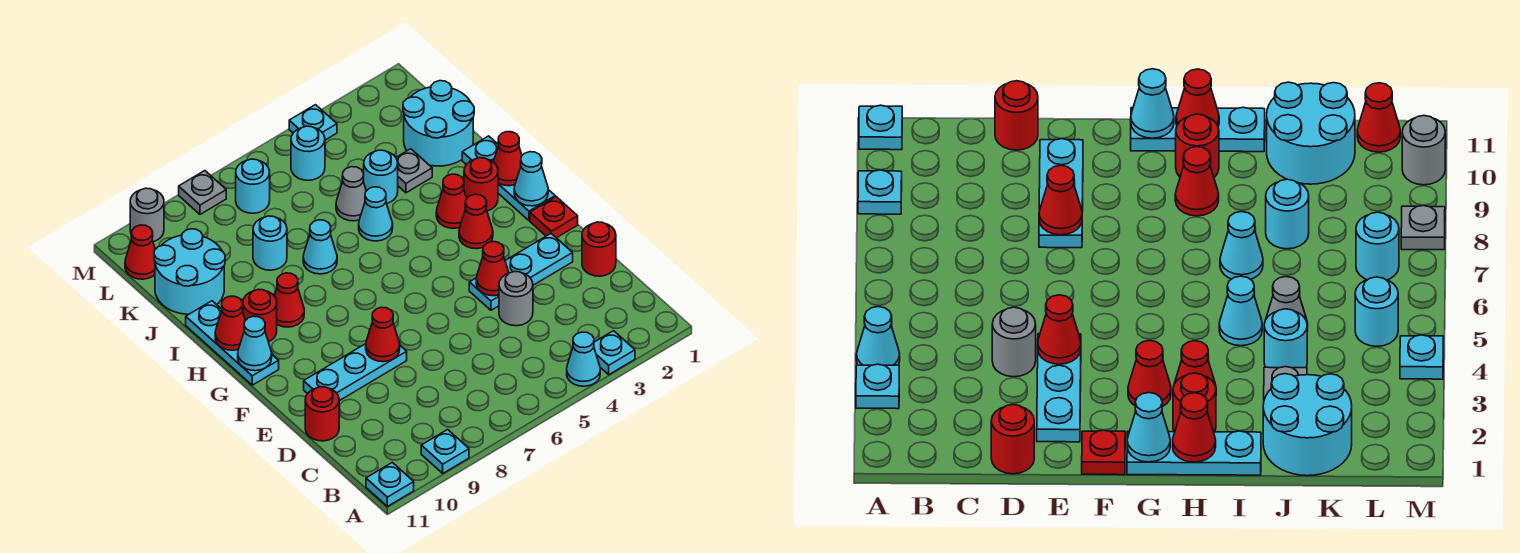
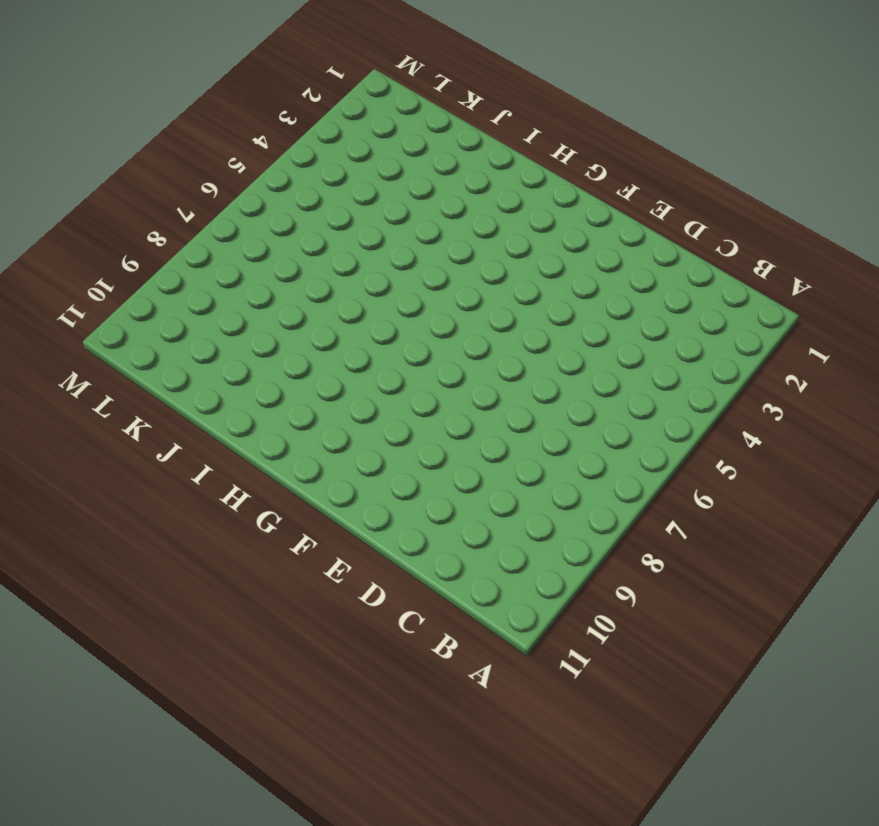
none -> cyan plate A3 level 1
none -> cyan cone A4 level 1
none -> cyan plate A9 level 1
none -> cyan plate A11 level 1

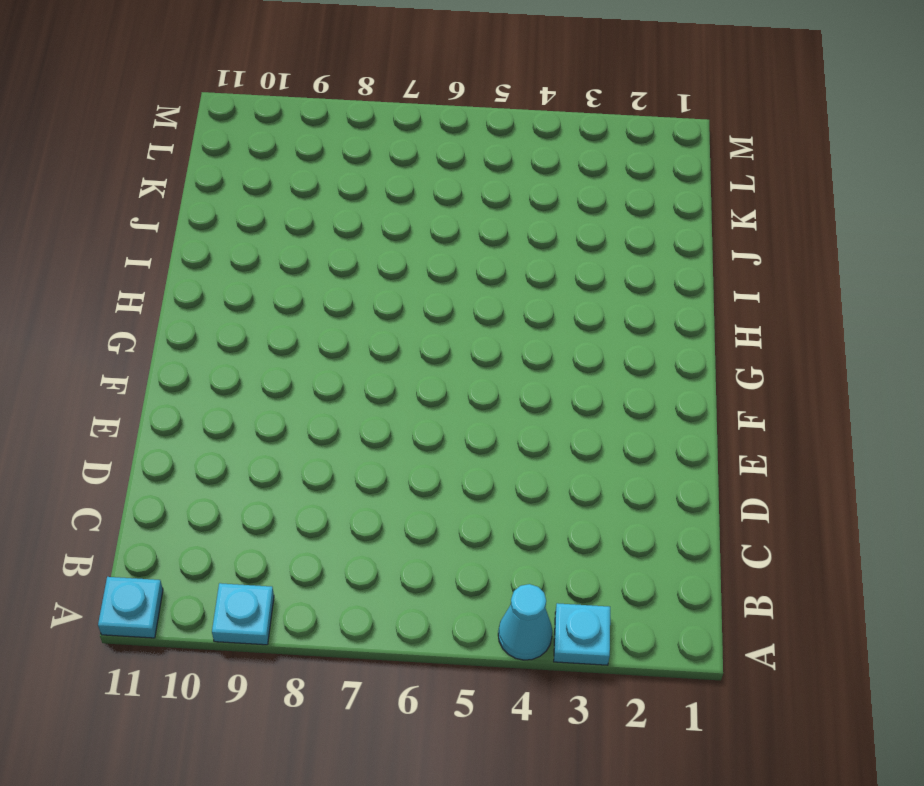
none -> red round brick D1 level 1
none -> grey round brick D4 level 1
none -> red round brick D11 level 1
none -> cyan plate E2:E4 level 1

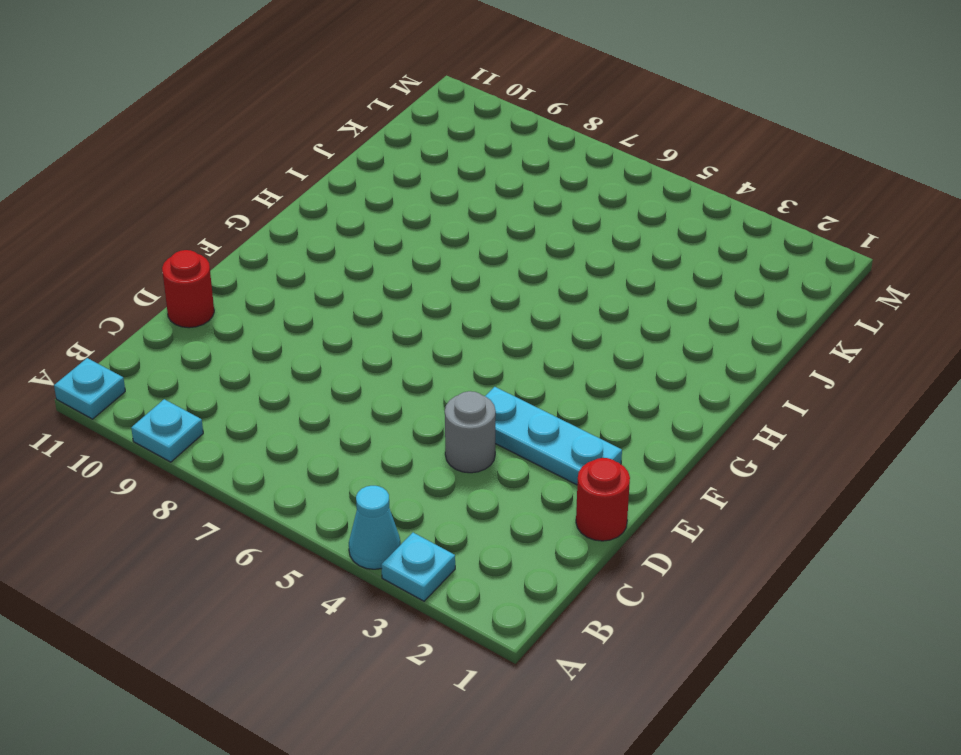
none -> cyan plate E8:E10 level 1
none -> red plate F1 level 1
none -> cyan plate G1:I1 level 1
none -> red cone G3 level 1

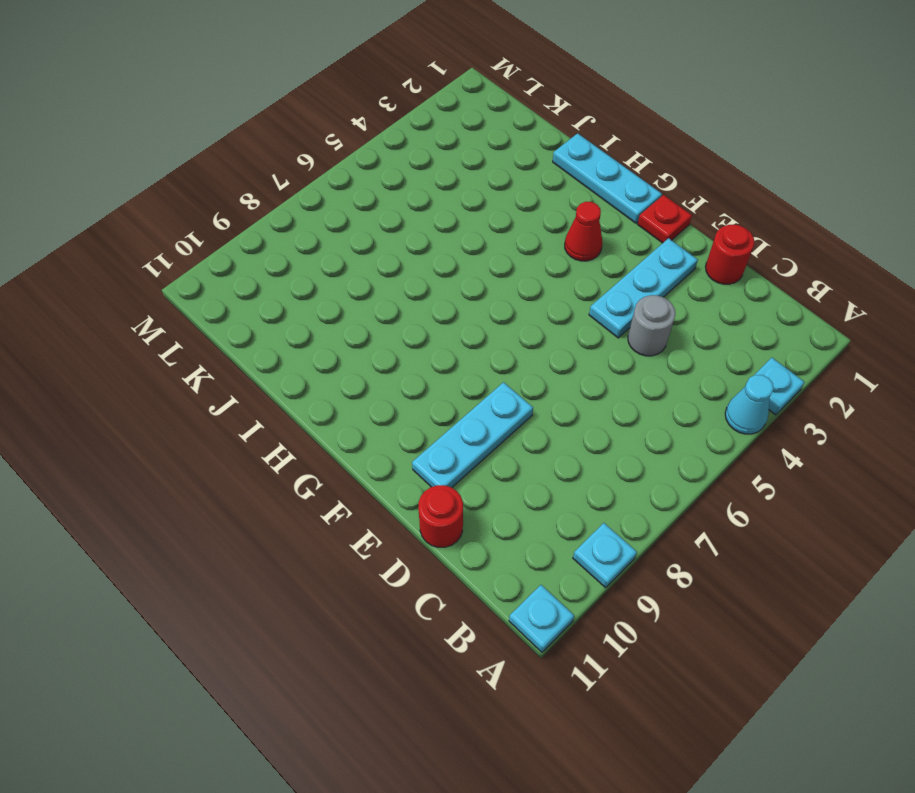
none -> cyan plate G11:I11 level 1
none -> red round brick H2 level 1
none -> red cone H3 level 1
none -> red cone H9 level 1

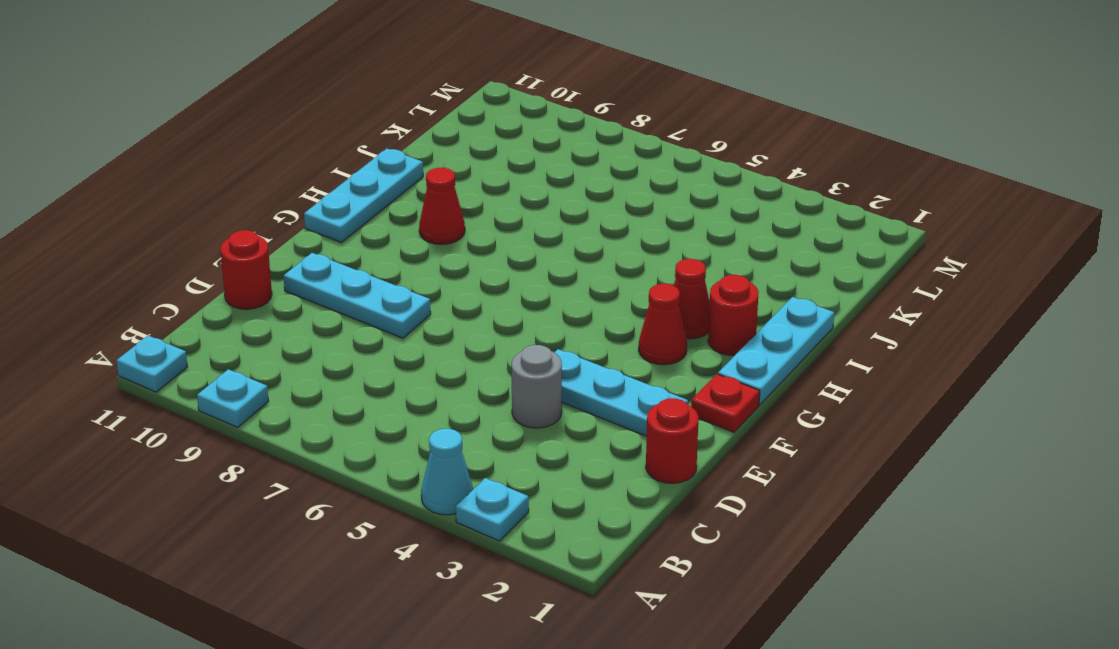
none -> red round brick H10 level 1
none -> cyan cone I5 level 1
none -> cyan cone I7 level 1
none -> cyan round brick J1:K2 level 1

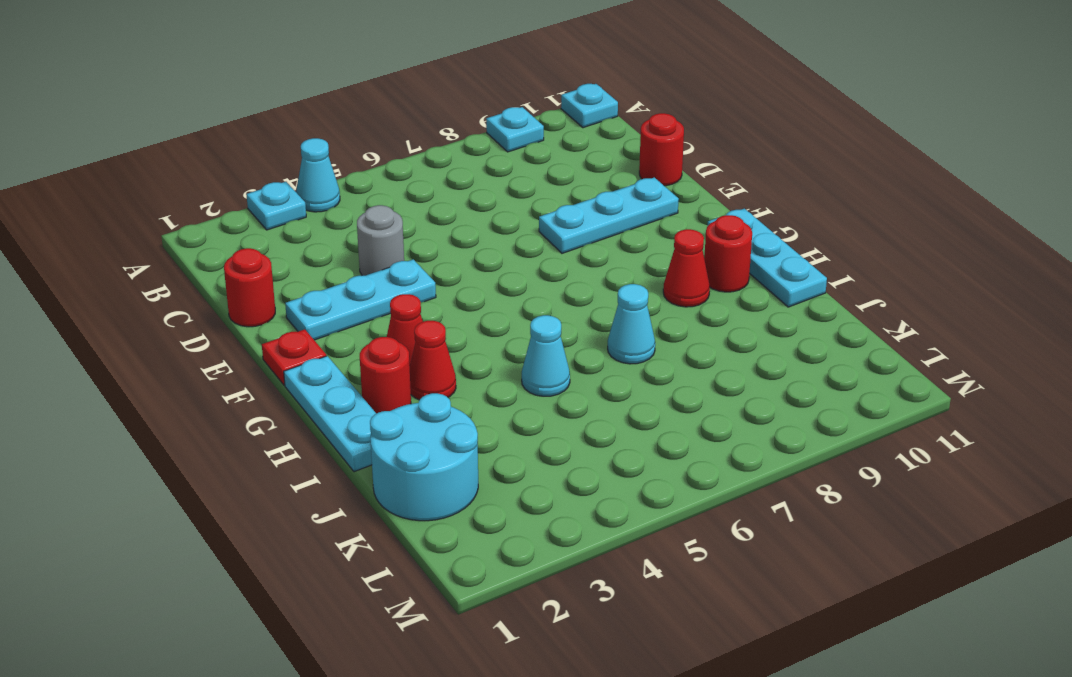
none -> grey plate J3 level 1
none -> cyan round brick J4 level 1
none -> grey cone J5 level 1
none -> cyan round brick J8 level 1

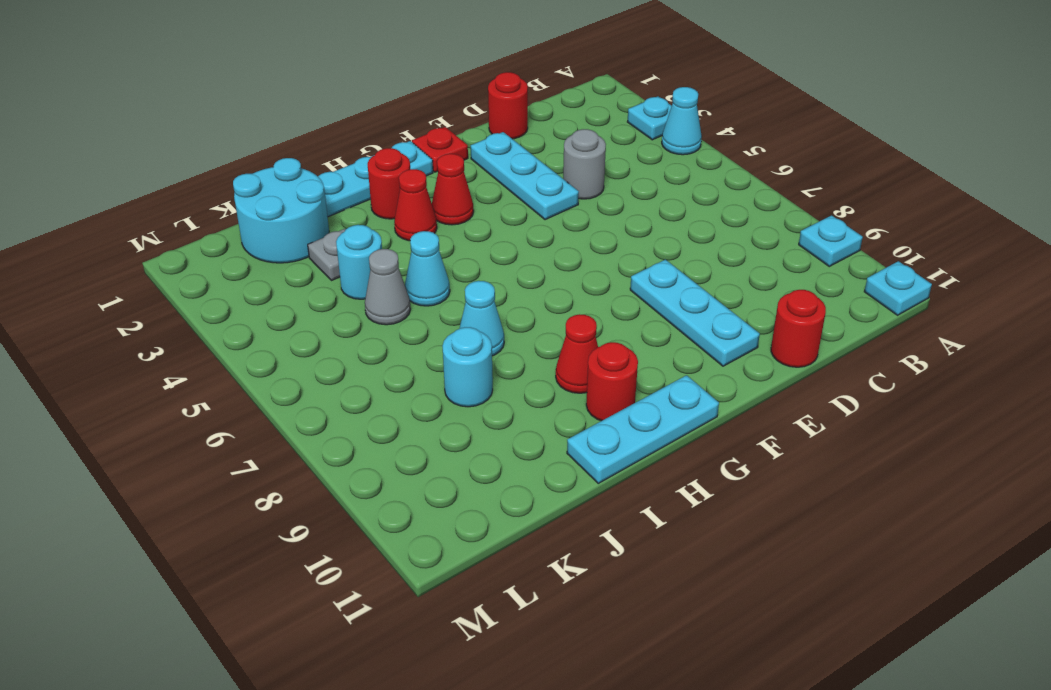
none -> cyan round brick J10:K11 level 1
none -> cyan round brick L5 level 1
none -> cyan round brick L7 level 1
none -> red cone L11 level 1

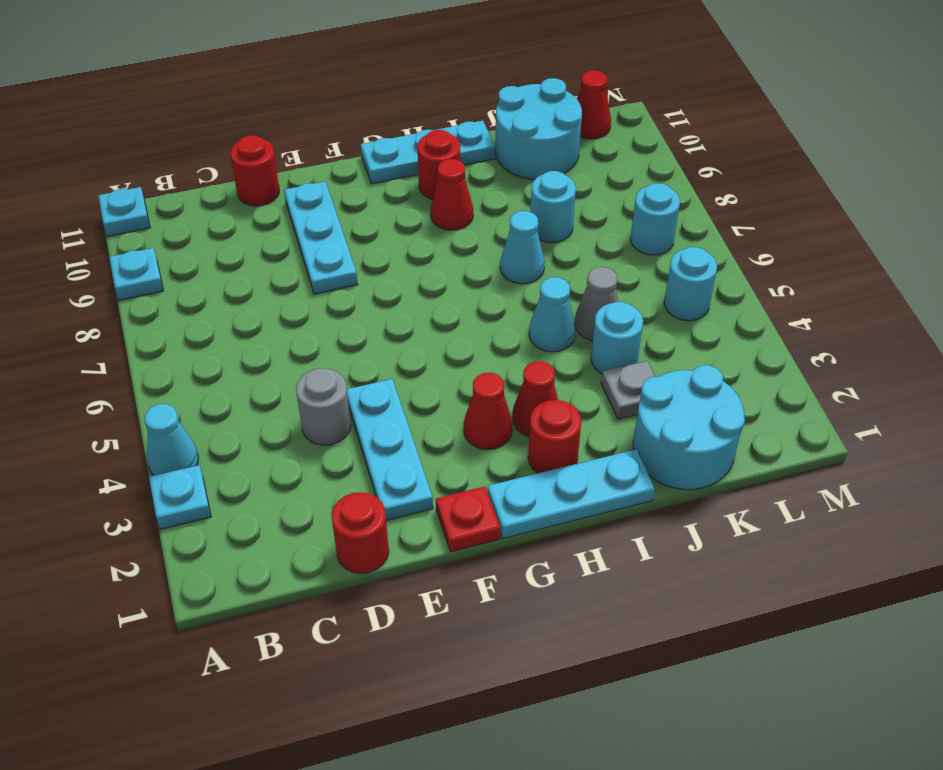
none -> cyan plate M4 level 1
none -> grey plate M8 level 1
none -> grey round brick M10 level 1
none -> red cone E4 level 2

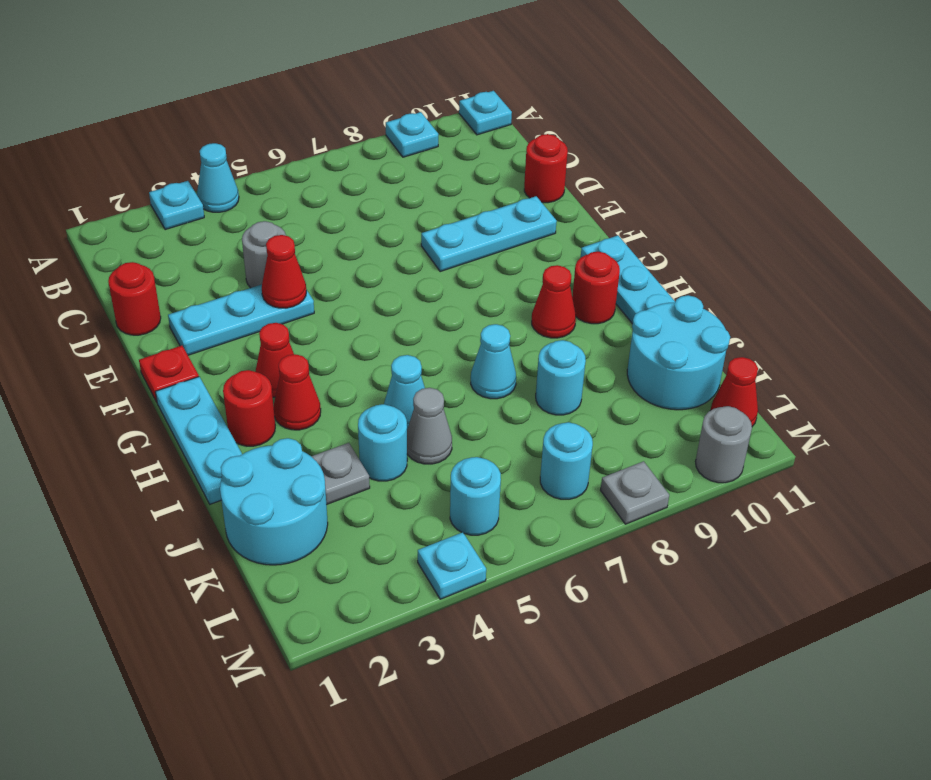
none -> red cone E8 level 2
none -> cyan cone G1 level 2
none -> cyan cone G11 level 2
none -> red cone H1 level 2

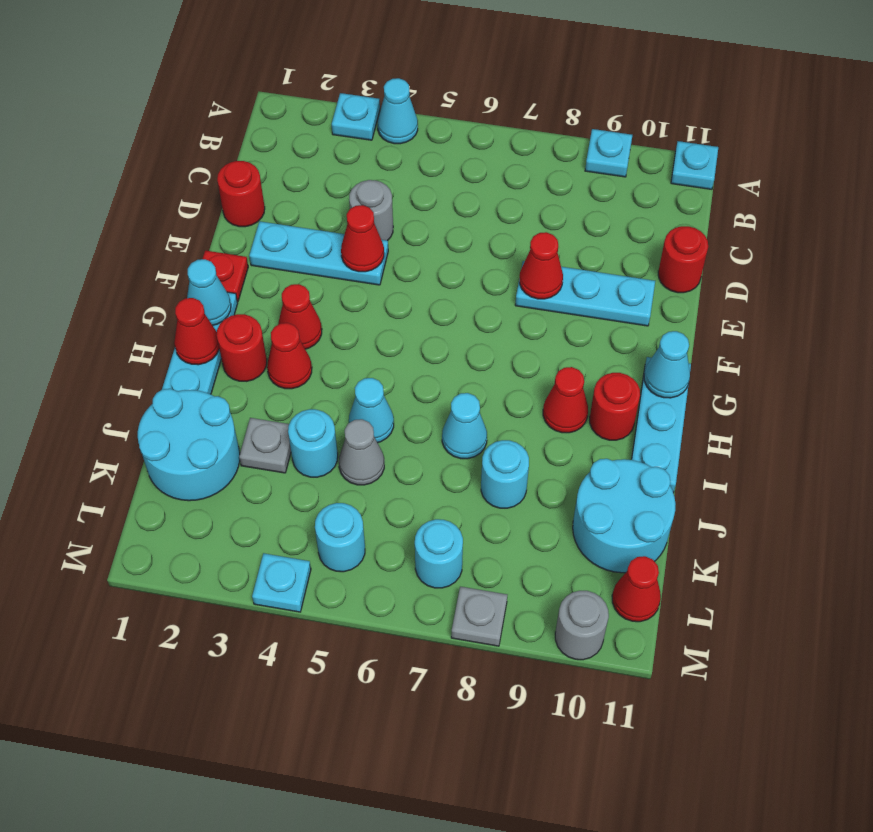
none -> red cone H11 level 2

